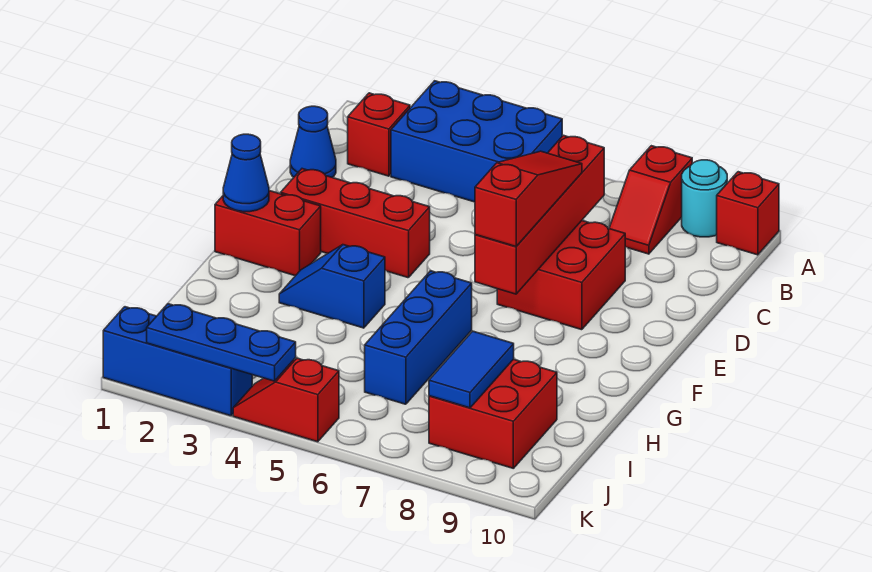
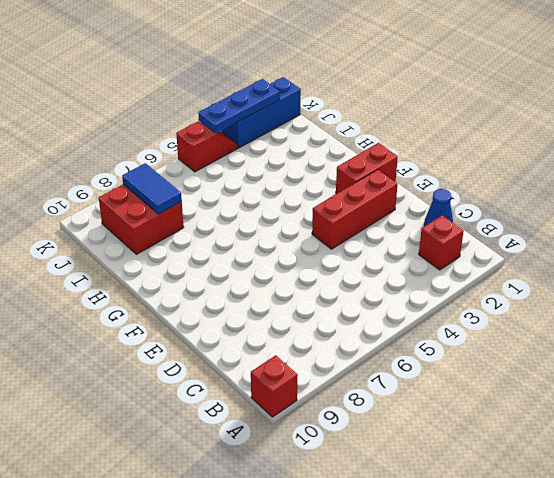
none -> blue brick A3:B5 level 1
none -> red slope A8:B8 level 1 top A
none -> cyan round brick A9 level 1

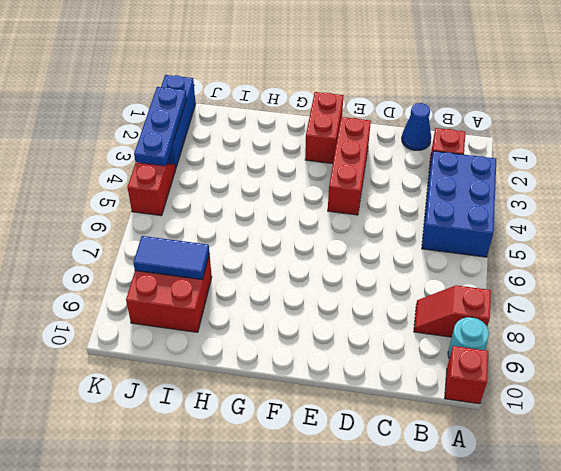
none -> red brick D7:E8 level 1
none -> blue slope G3:G4 level 1 top 4
none -> blue brick G6:I6 level 1

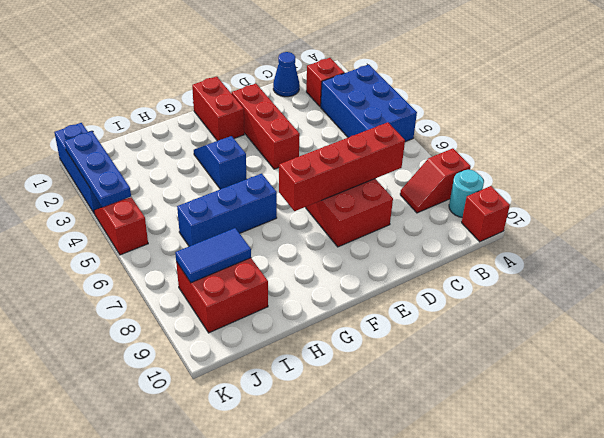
none -> blue cone F1 level 2
none -> red slope D7:F7 level 3 top F

